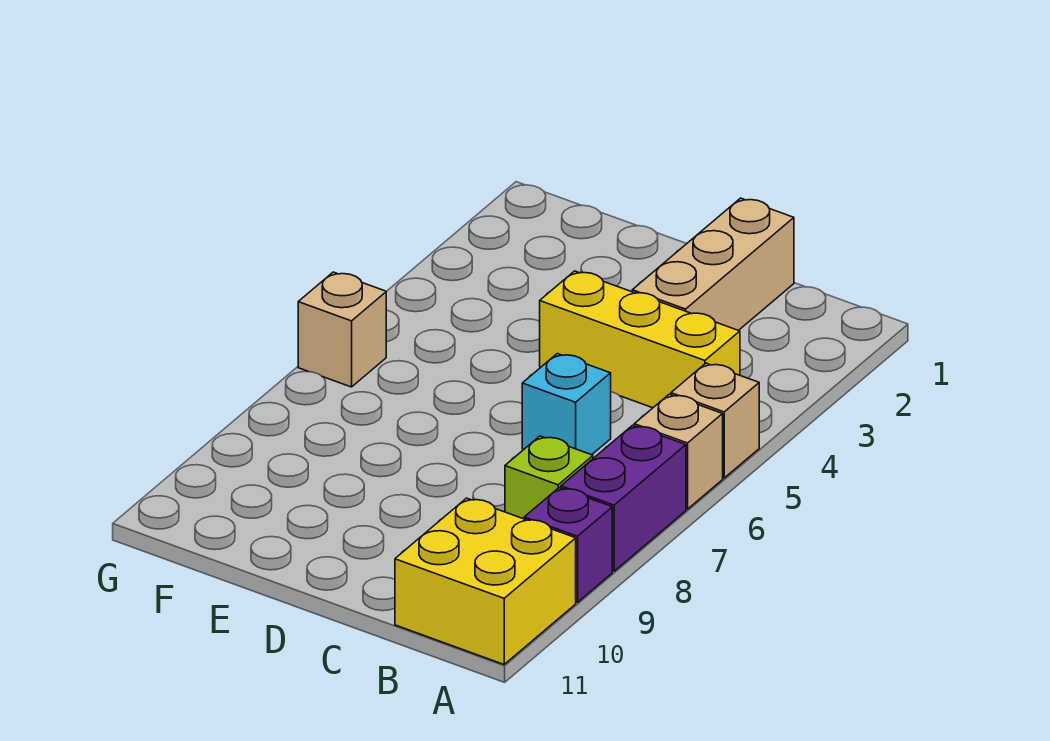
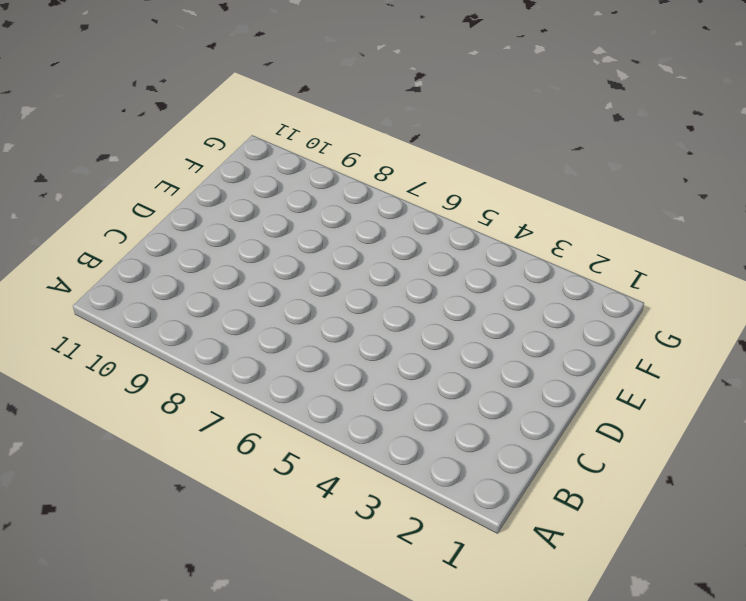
none -> tan brick A5 level 1
none -> tan brick A6 level 1

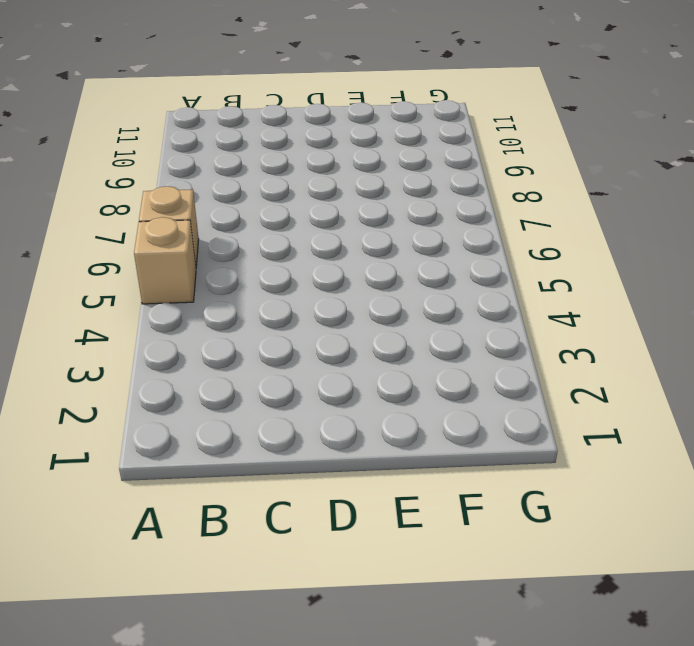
none -> purple brick A7:A8 level 1
none -> purple brick A9 level 1

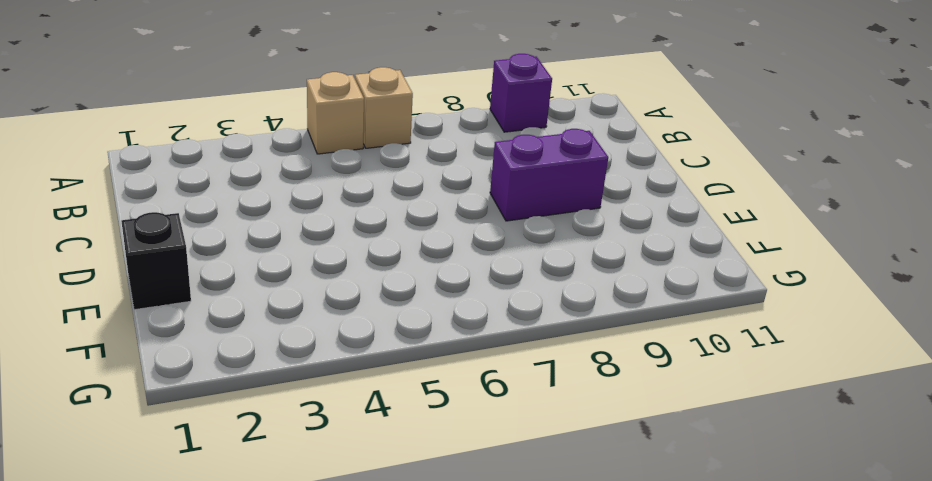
purple brick D8:D9 level 1 -> purple brick A7:A8 level 1
black brick E1 level 1 -> none
none -> yellow brick A10:B11 level 1
none -> yellow brick B4:D4 level 1

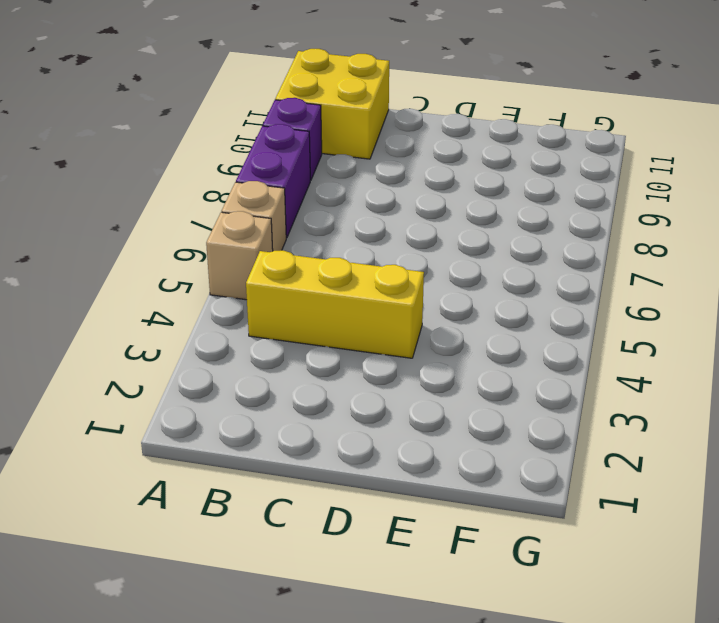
none -> lime brick B8 level 1
none -> tan brick C1:C3 level 1

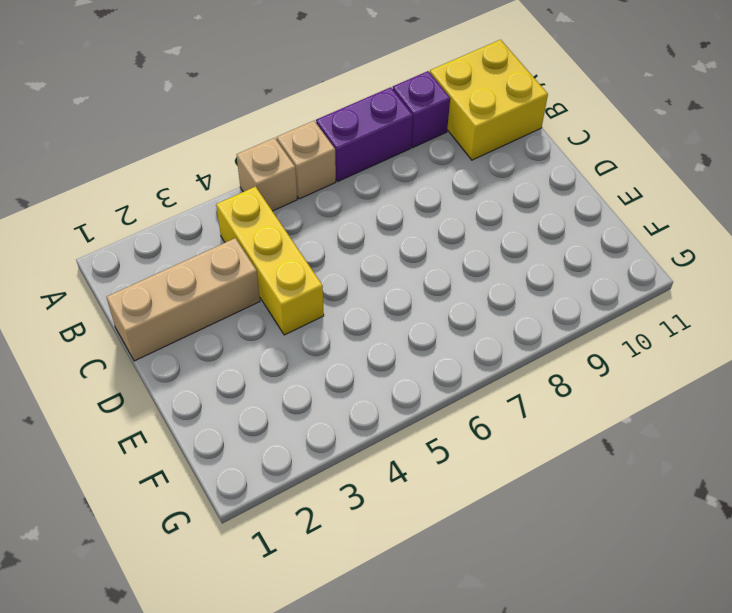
none -> lime brick B8 level 1
none -> cyan brick C6 level 1

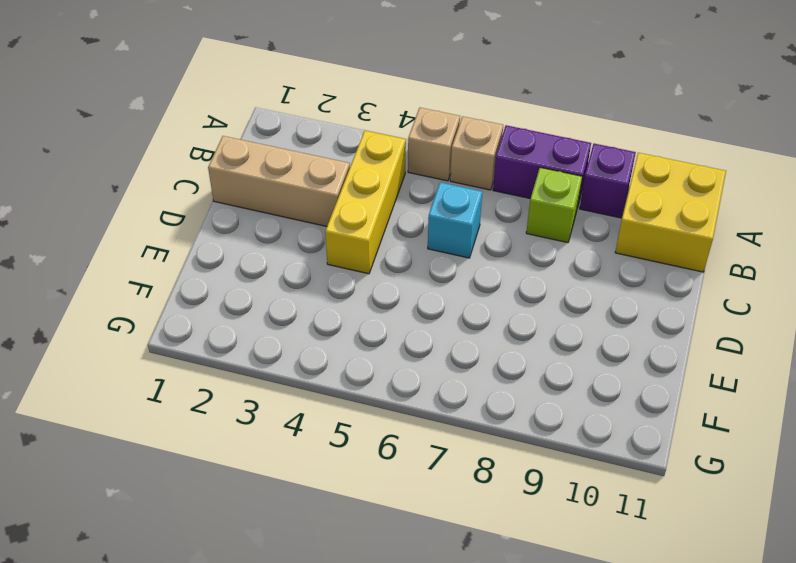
none -> tan brick G6 level 1

